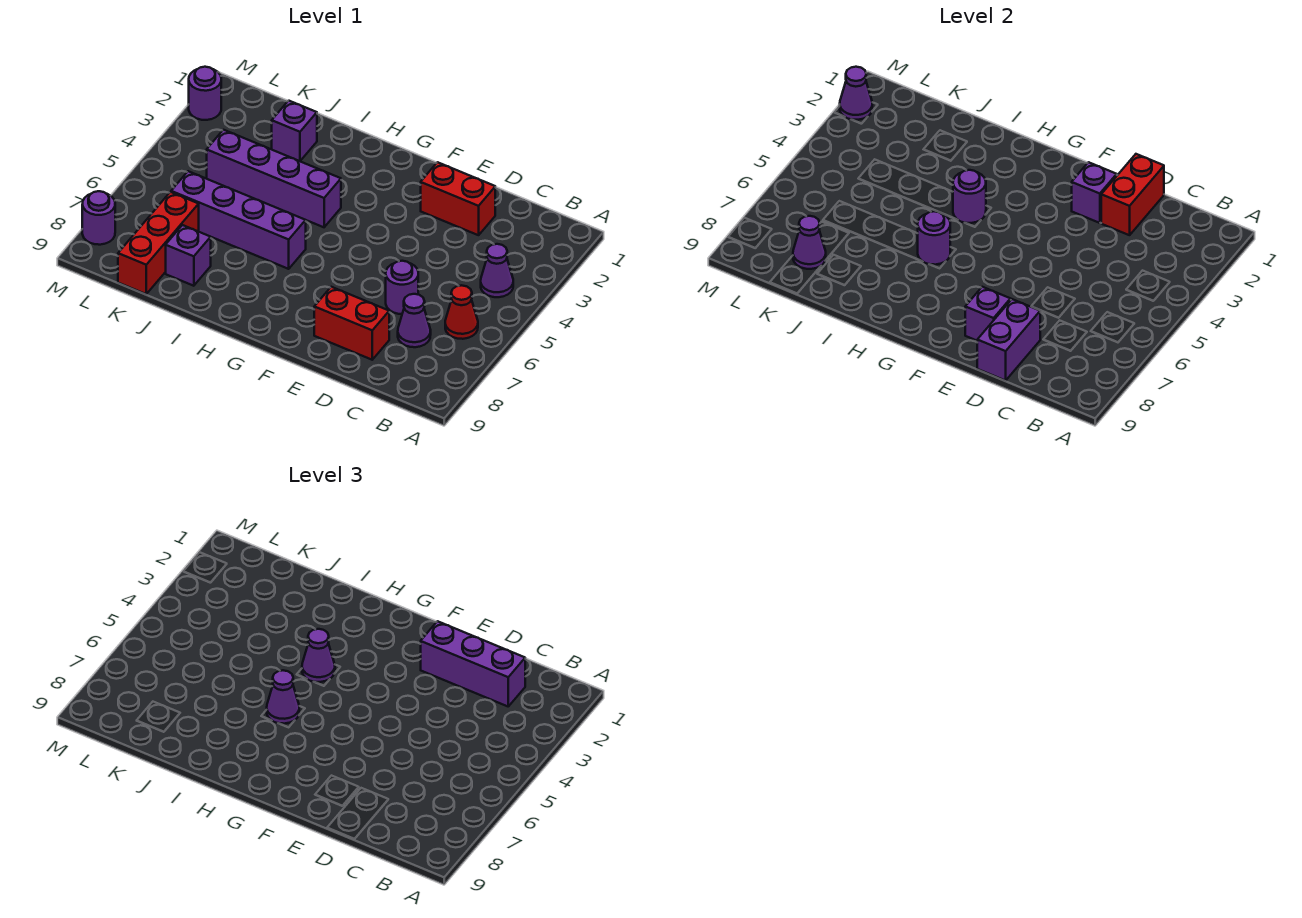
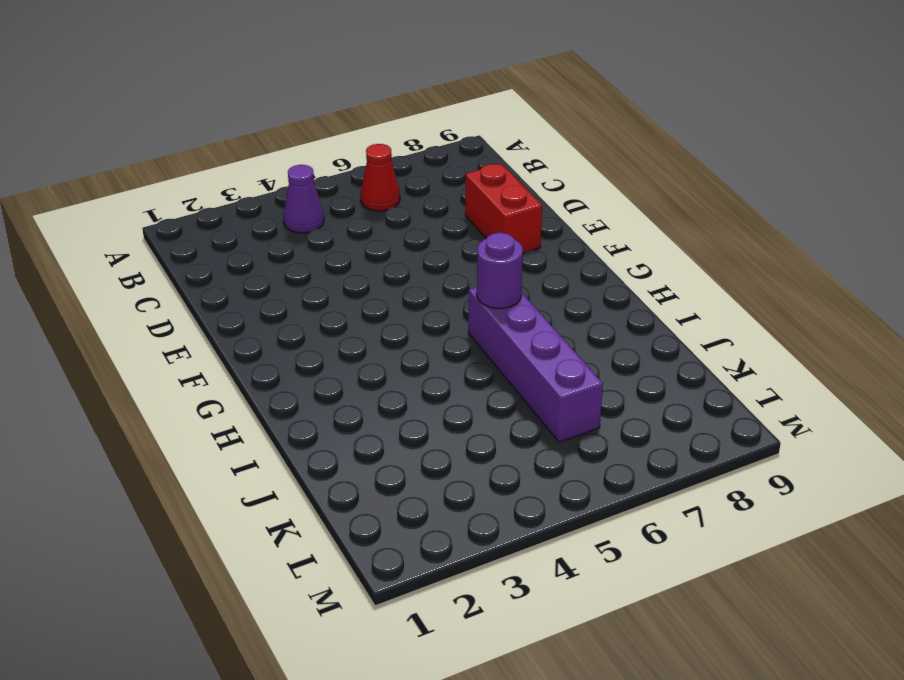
none -> purple cone C7 level 1
none -> red brick D2:E2 level 1
none -> purple round brick D6 level 1

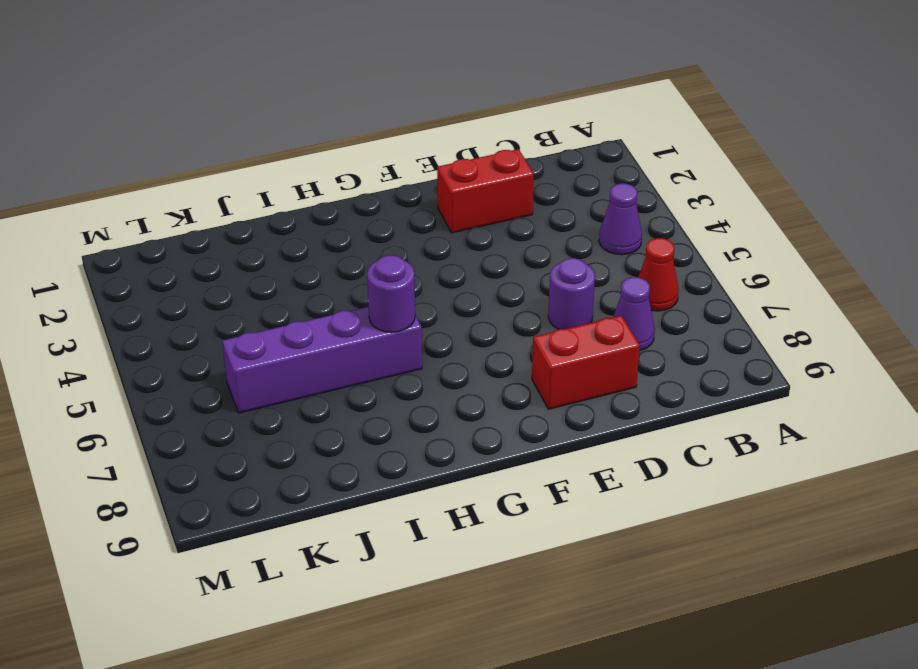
none -> purple brick H4:K4 level 1
none -> purple brick J2 level 1
none -> purple brick J8 level 1

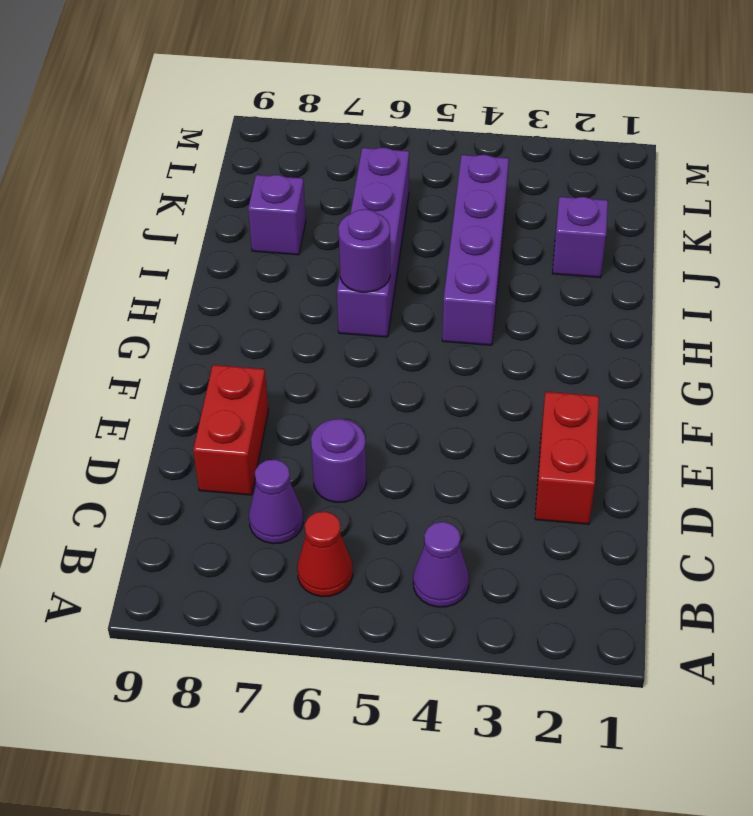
none -> red brick K7:K9 level 1
none -> purple round brick M2 level 1
none -> purple round brick M8 level 1

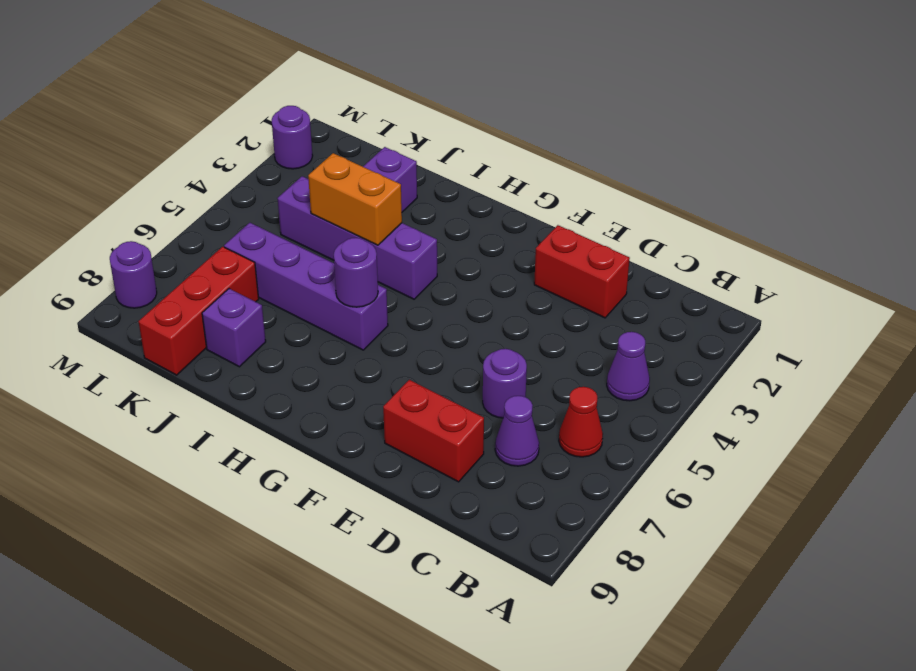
orange brick I4:J4 level 2 -> none
none -> red brick D1:D2 level 2
none -> purple brick D8:D9 level 2
none -> purple brick E2 level 2

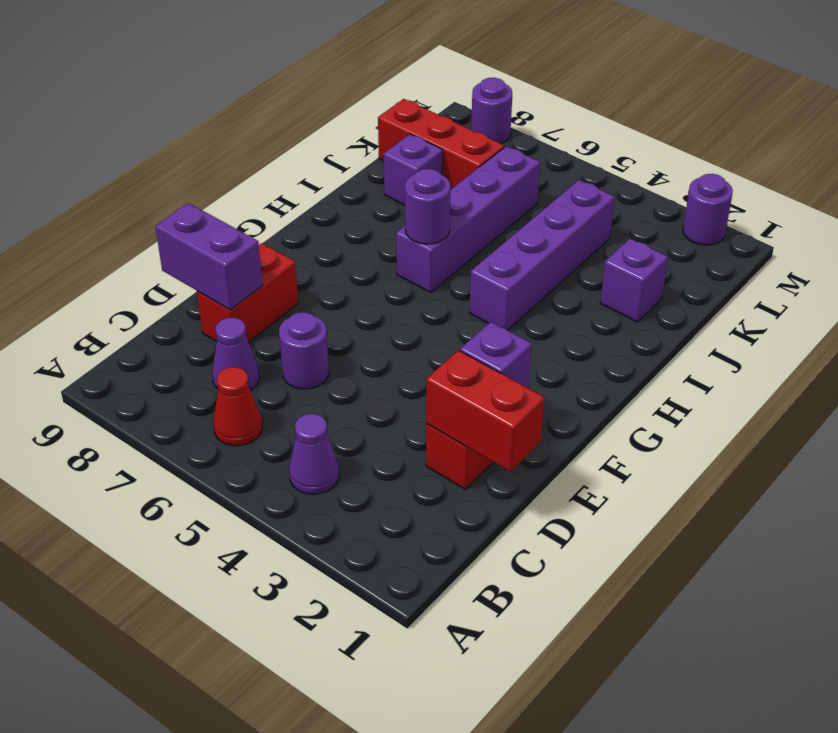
none -> purple brick E8 level 2
none -> purple round brick H4 level 2
none -> purple cone K8 level 2

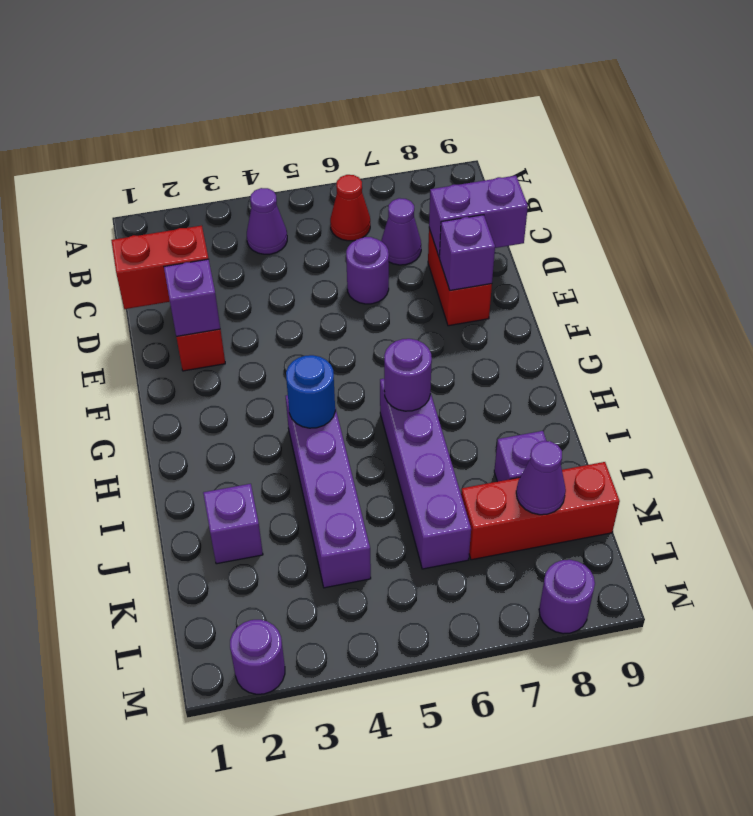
blue round brick H4 level 2 -> purple round brick H4 level 2
none -> purple cone M2 level 2
none -> purple brick C2:E2 level 3
none -> purple cone H4 level 3

